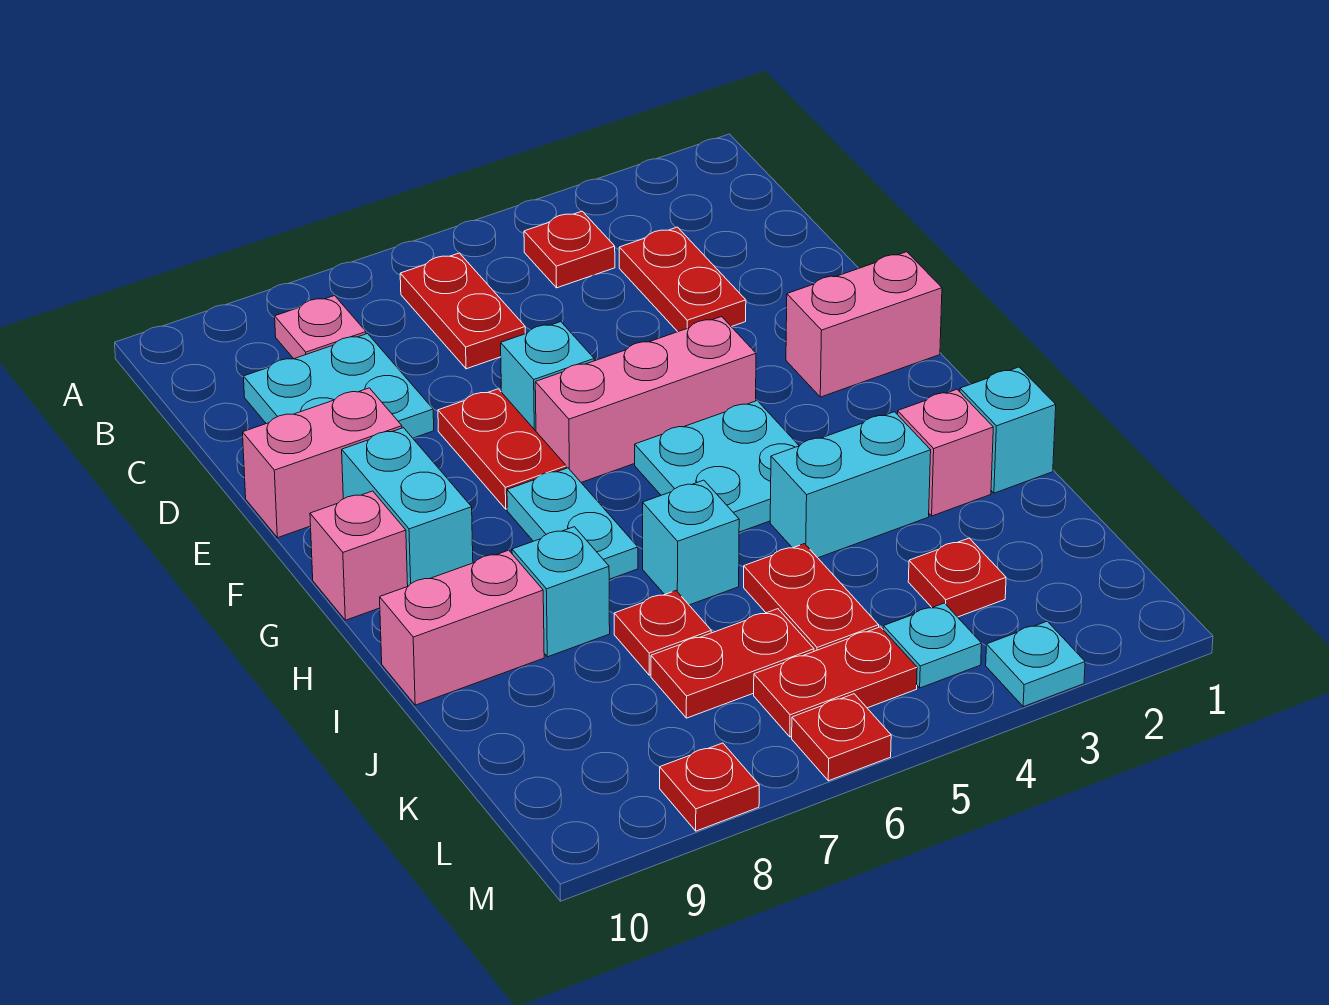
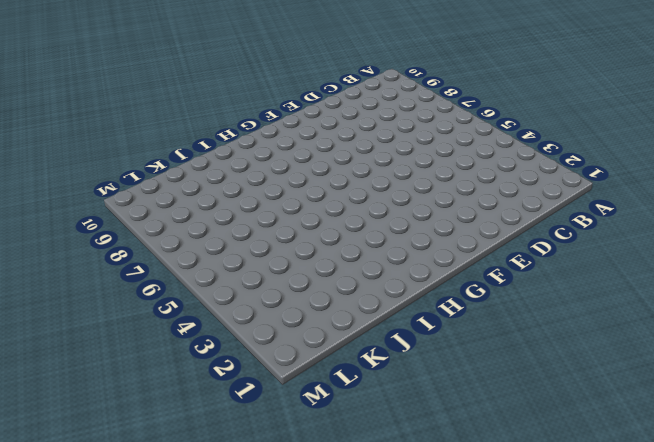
none -> red plate B4 level 1
none -> red plate B6:C6 level 1
none -> pink plate B8 level 1

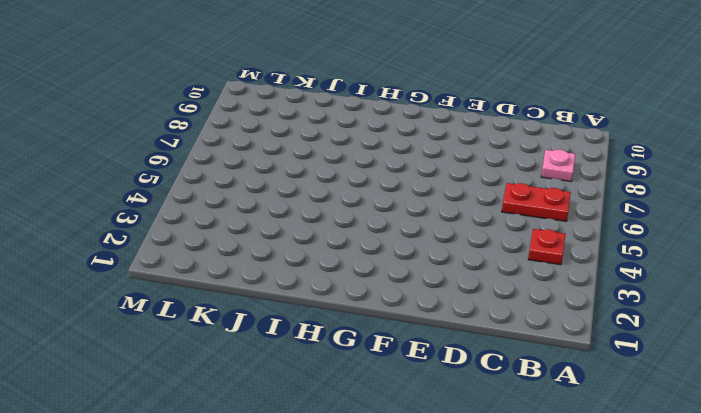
none -> red plate C3:D3 level 1
none -> cyan plate C8:D9 level 1
none -> cyan brick E6 level 1

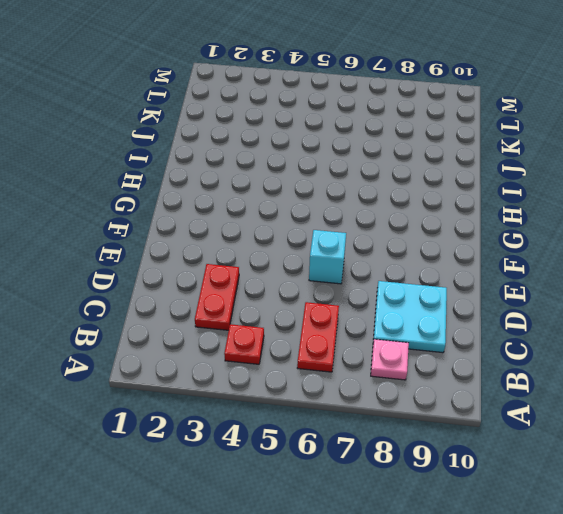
none -> red plate E7:F7 level 1
none -> pink brick E9:E10 level 1
none -> pink brick F1:F2 level 1

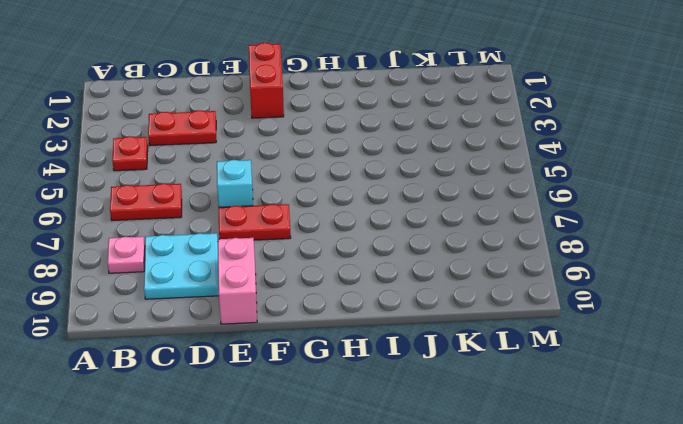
red brick F1:F2 level 1 -> pink brick F1:F2 level 1
none -> pink brick F4:F6 level 1
none -> cyan brick F9:G9 level 1
none -> cyan plate G4:H5 level 1

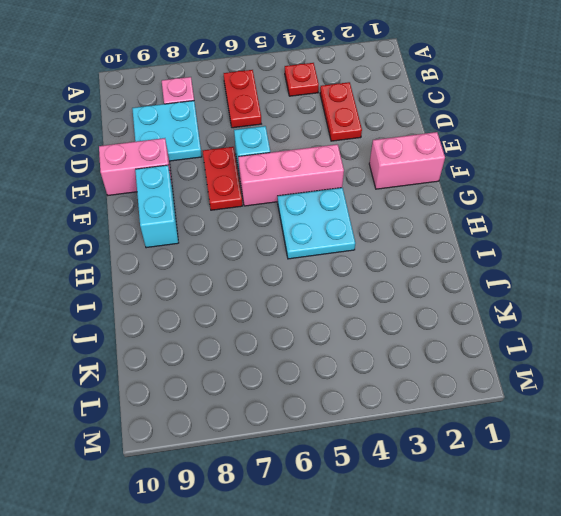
none -> cyan plate G7:H7 level 1
none -> pink brick G10 level 1
none -> cyan brick I1 level 1

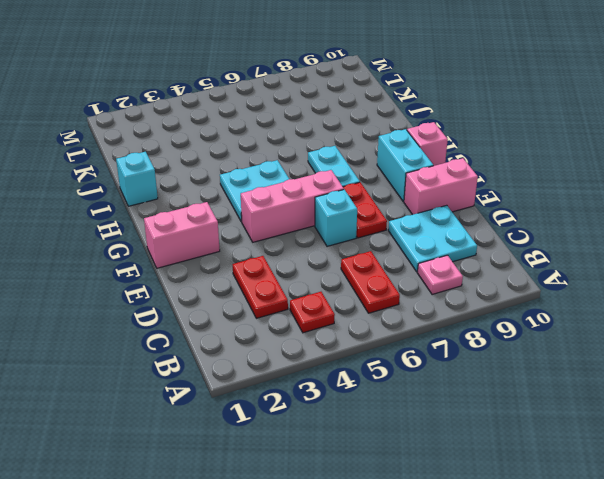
none -> pink brick I2 level 1
none -> cyan brick I3:I4 level 1
none -> cyan brick I6 level 1

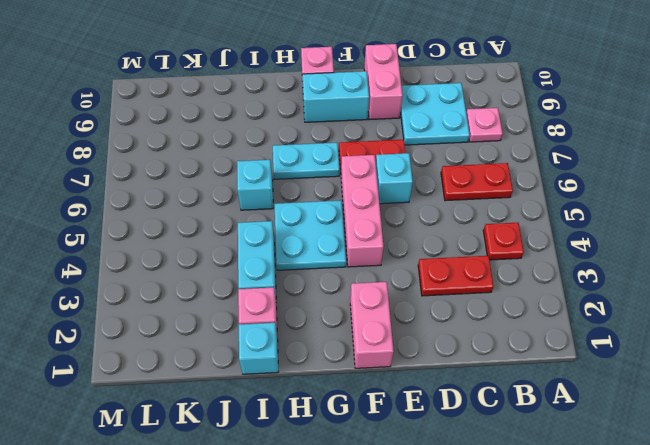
none -> cyan brick I8 level 1
none -> pink brick I9:I10 level 1
none -> red plate J5:K5 level 1

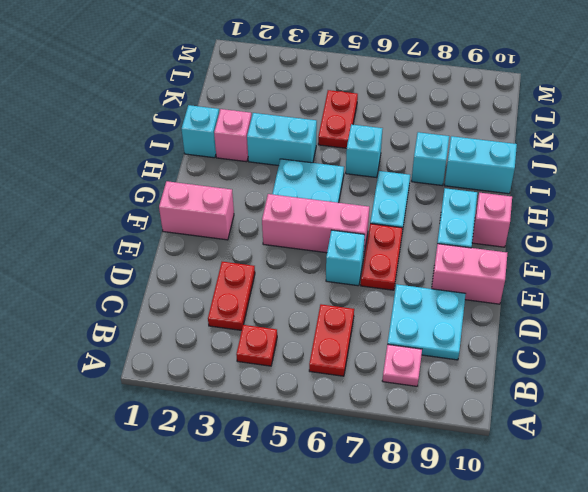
cyan brick I9:I10 level 1 -> pink brick I9:I10 level 1
none -> red plate J7 level 1
none -> red plate K3 level 1
none -> red plate K6:K7 level 1

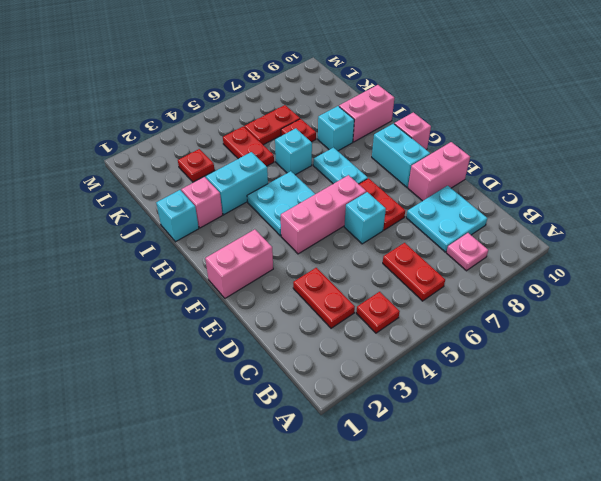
none -> cyan plate L4 level 1
none -> red plate L5:L6 level 1
none -> cyan plate M3 level 1

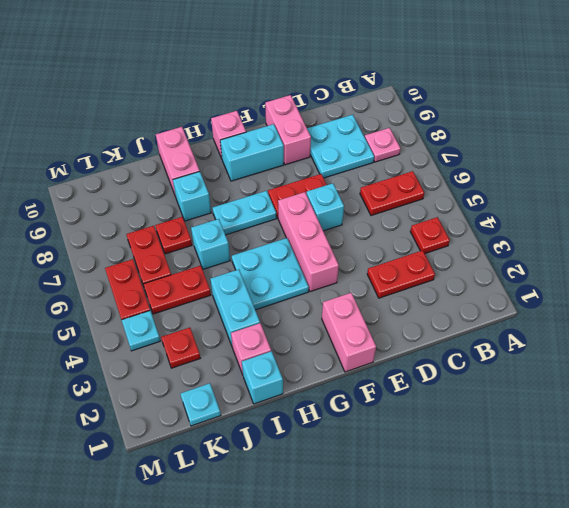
cyan plate K1 level 1 -> cyan plate M3 level 1
none -> red plate M6 level 1
none -> red plate M8 level 1

